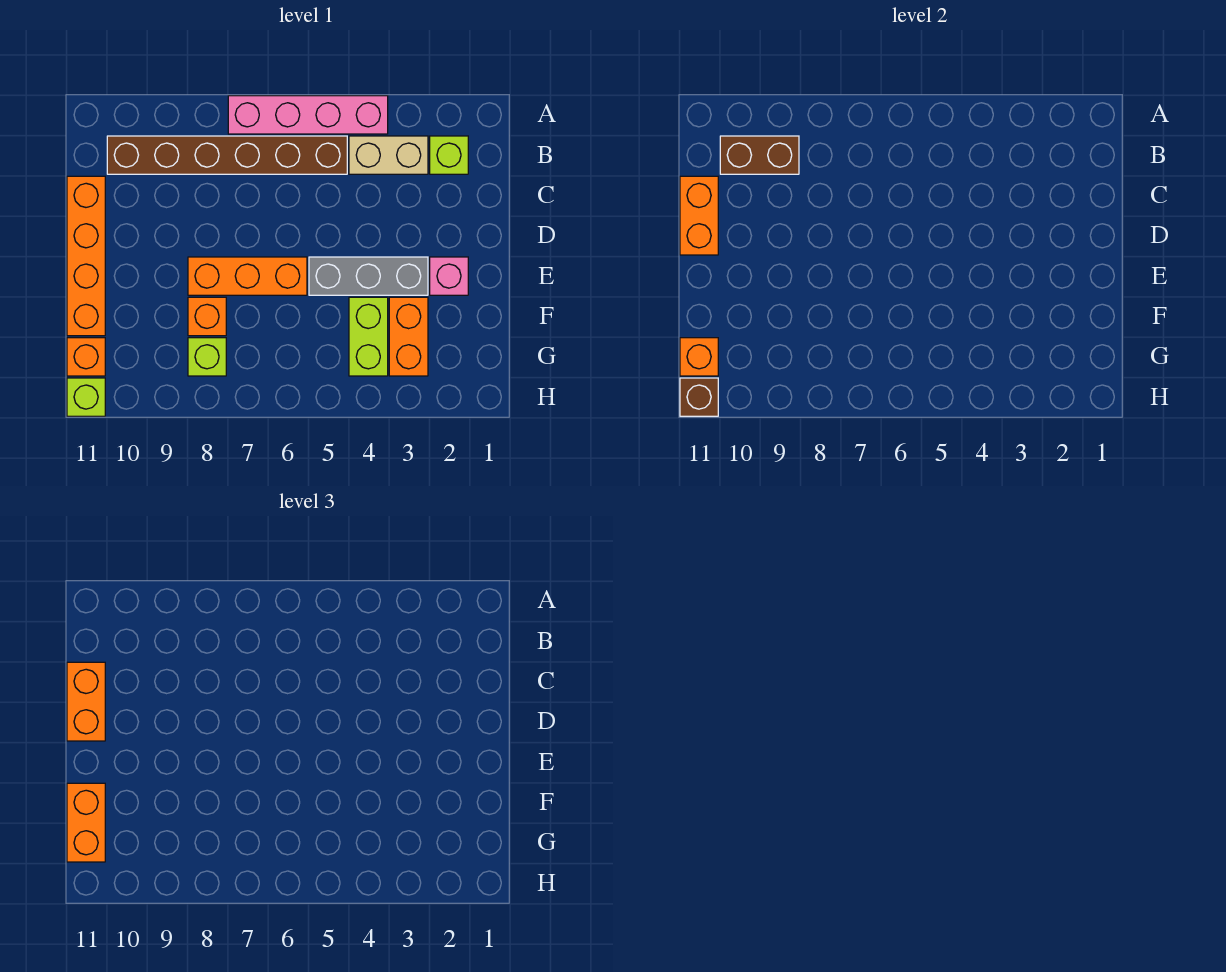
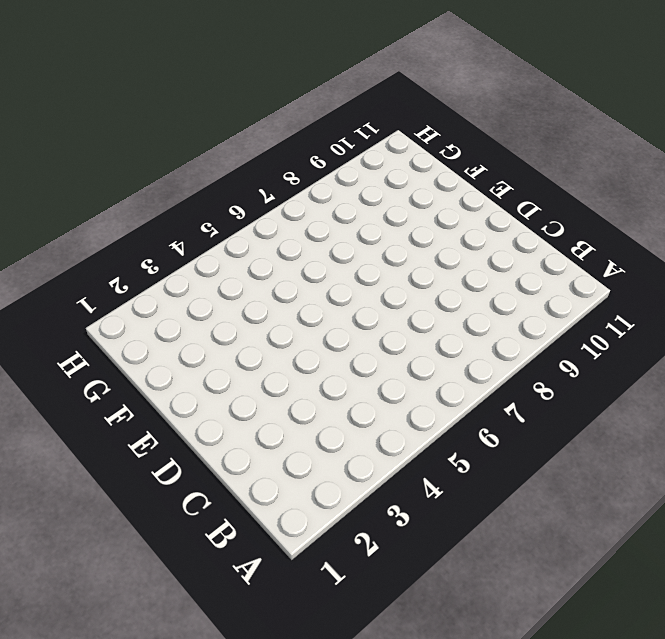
none -> pink brick A4:A7 level 1
none -> lime brick B2 level 1
none -> tan brick B3:B4 level 1

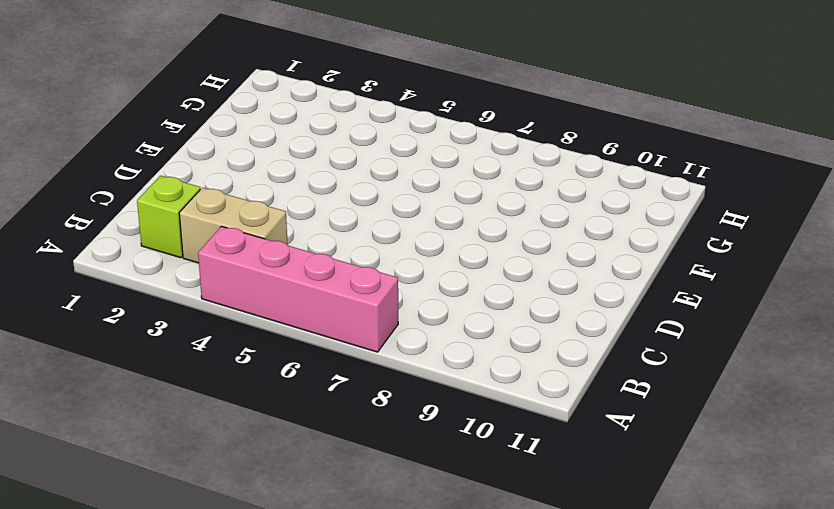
none -> brown brick B5:B10 level 1
none -> orange brick C11:F11 level 1
none -> pink brick E2 level 1

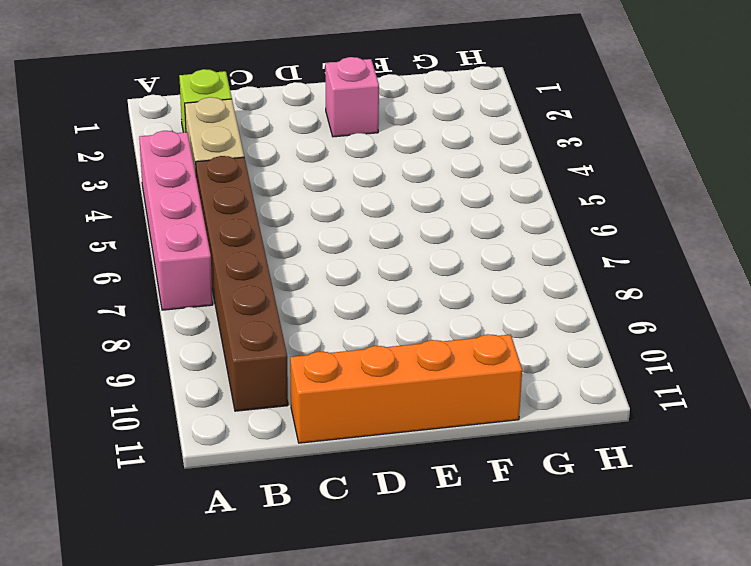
none -> grey brick E3:E5 level 1
none -> orange brick E6:E8 level 1
none -> orange brick F3:G3 level 1

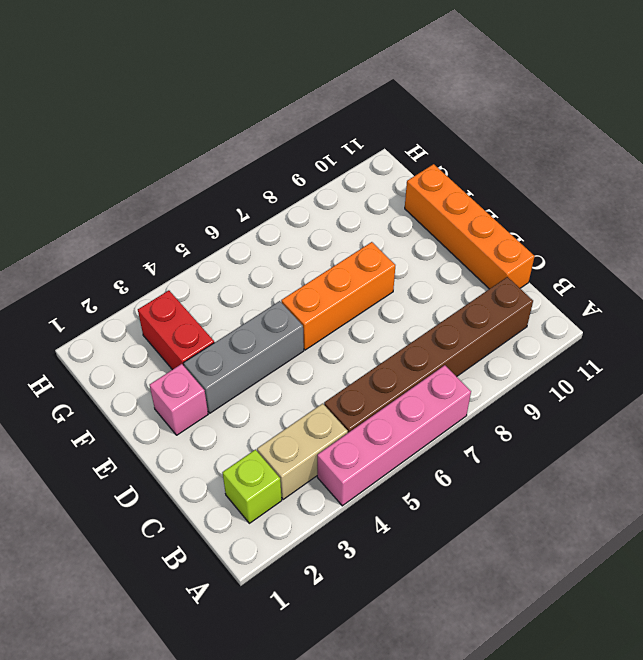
red brick F3:G3 level 1 -> orange brick F3:G3 level 1
none -> lime brick F4:G4 level 1
none -> orange brick F8 level 1
none -> lime brick G8 level 1

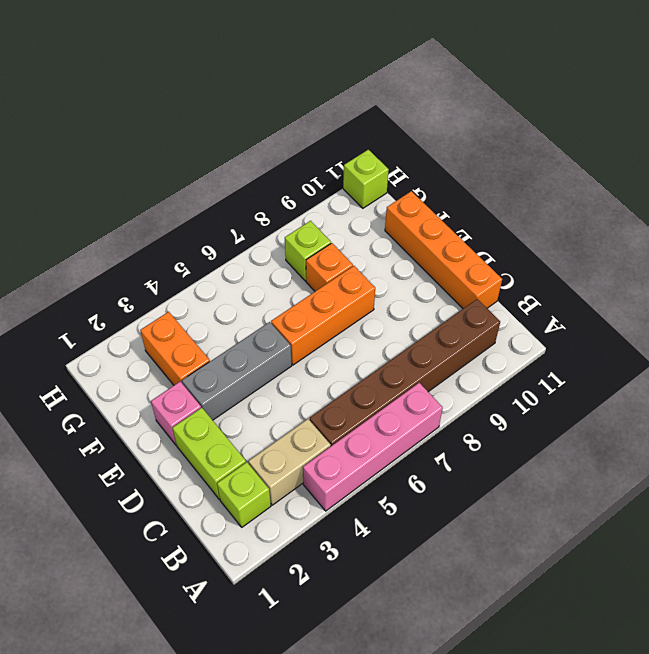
lime brick C2:D2 level 1 -> lime brick F4:G4 level 1
none -> orange brick G11 level 1
none -> brown brick B9:B10 level 2
none -> orange brick C11:D11 level 2

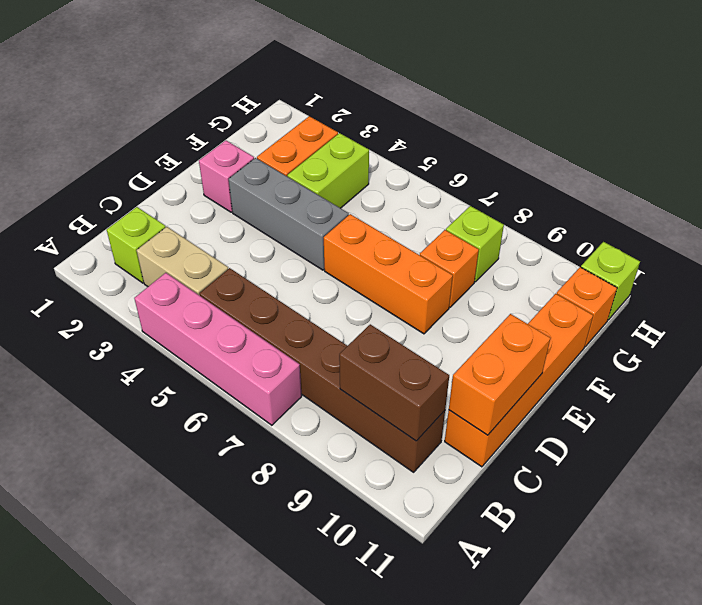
none -> orange brick G11 level 2
none -> brown brick H11 level 2
none -> orange brick C11:D11 level 3

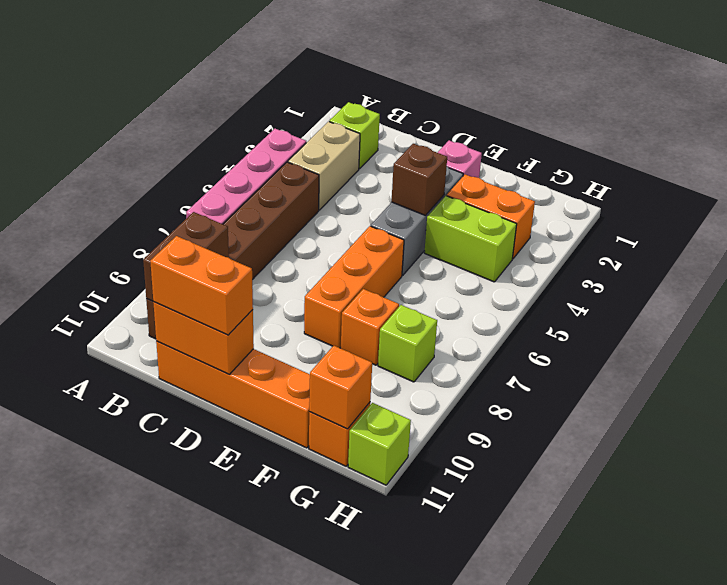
brown brick E4 level 2 -> brown brick H11 level 2
none -> orange brick F11:G11 level 3

